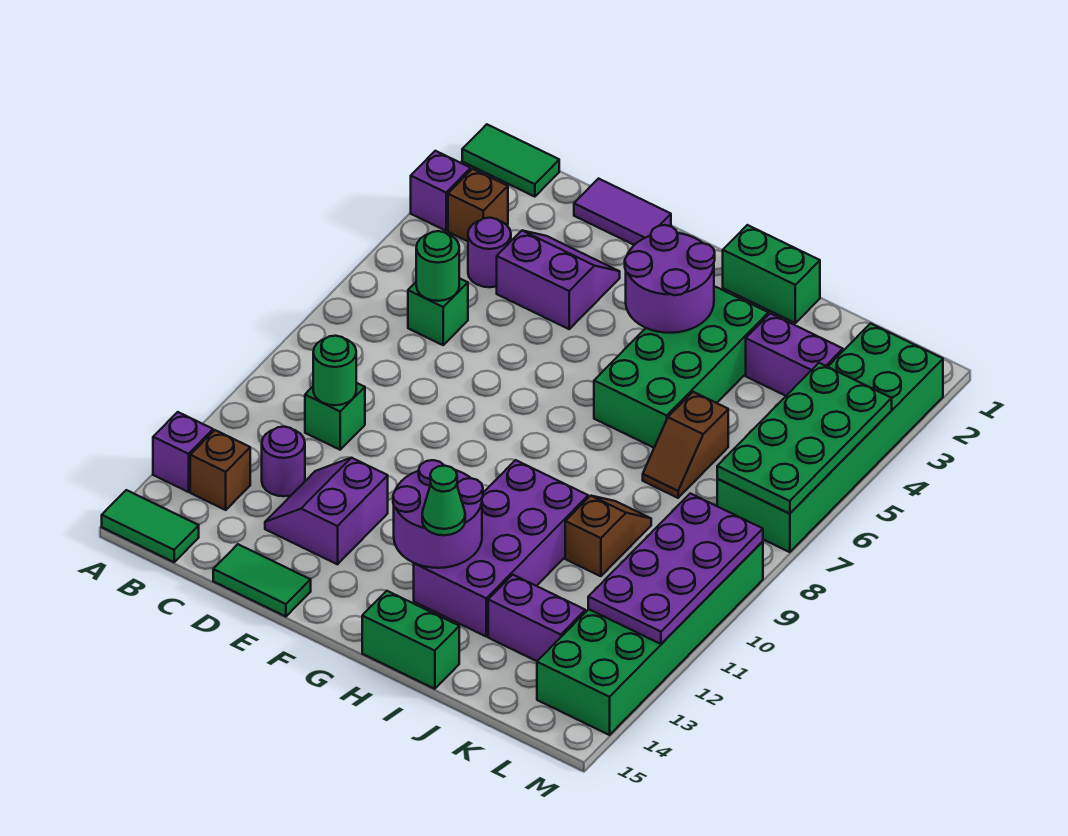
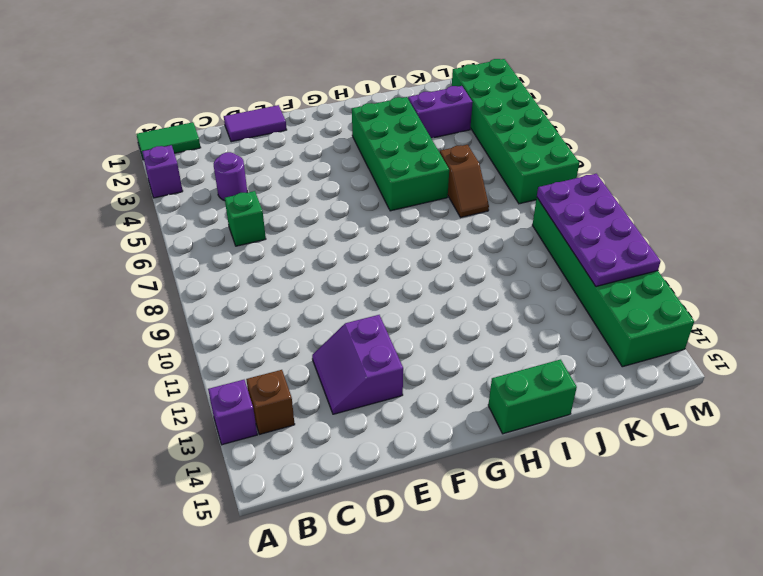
none -> green tile A15:B15 level 1
none -> brown brick B3 level 1
none -> green brick C10 level 1
none -> purple round brick C12 level 1

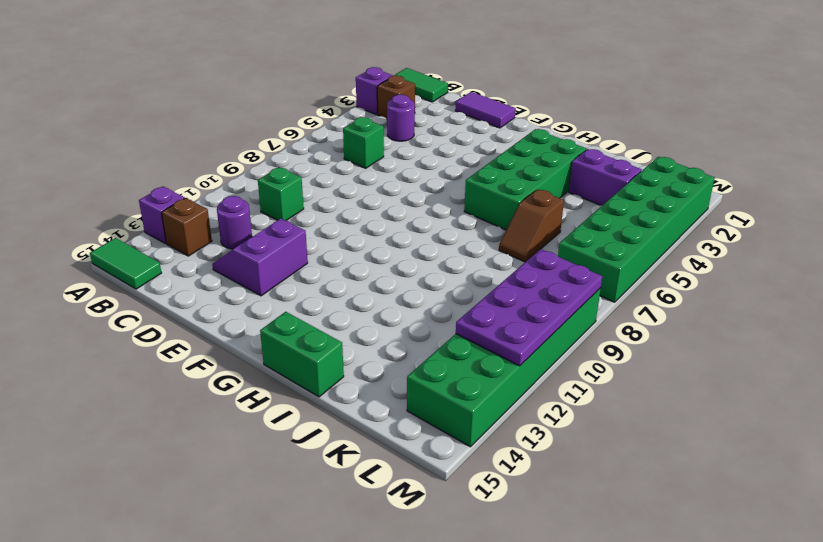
none -> purple slope D3:E4 level 1 top 4
none -> green tile D15:E15 level 1
none -> green brick H1:I1 level 1
none -> purple brick H10:I13 level 1

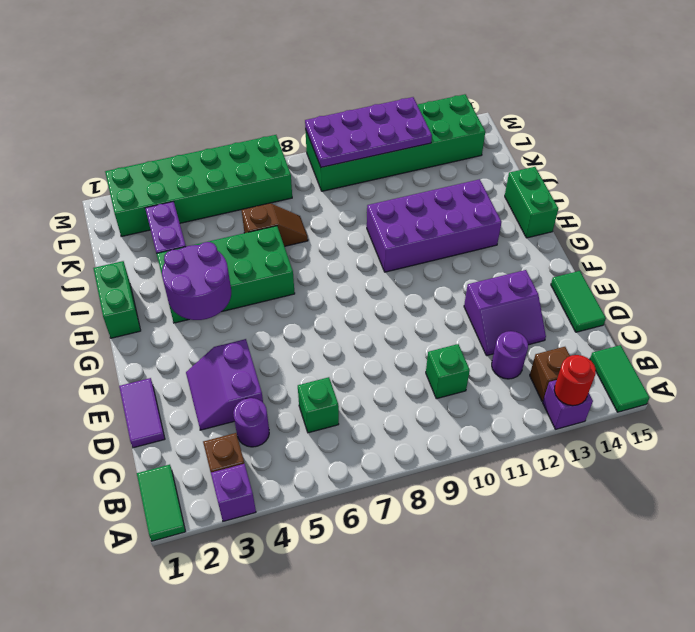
red round brick A13 level 2 -> none
none -> brown slope J9:J10 level 1 top 10
none -> purple brick J13:K13 level 1
none -> green round brick C6 level 2
none -> green round brick C10 level 2

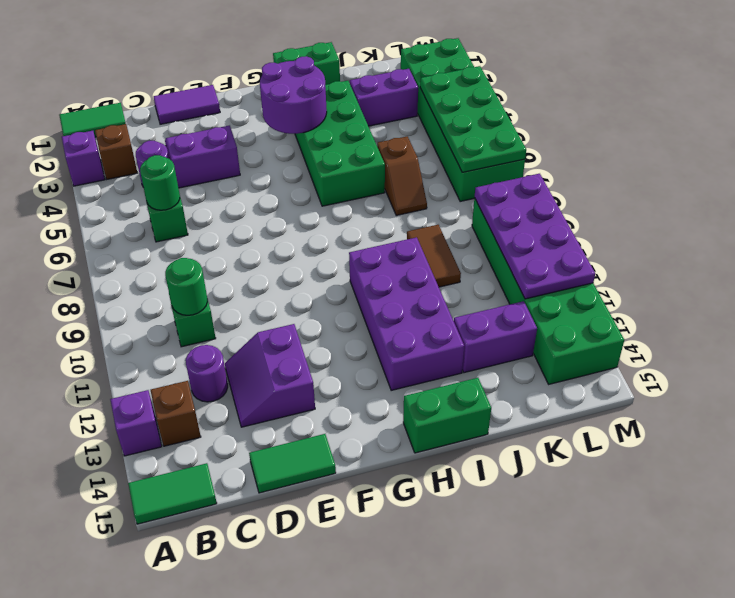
brown tile J9:J10 level 1 -> brown slope J9:J10 level 1 top 10
none -> purple round brick G12:H13 level 2
none -> green cone H13 level 3

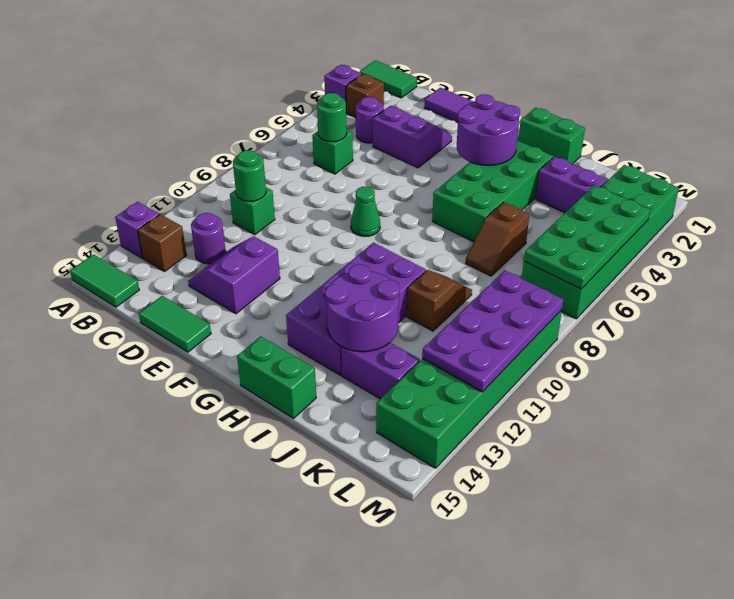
green cone F8 level 1 -> green cone H13 level 3
purple round brick I12:J13 level 2 -> purple round brick G12:H13 level 2

